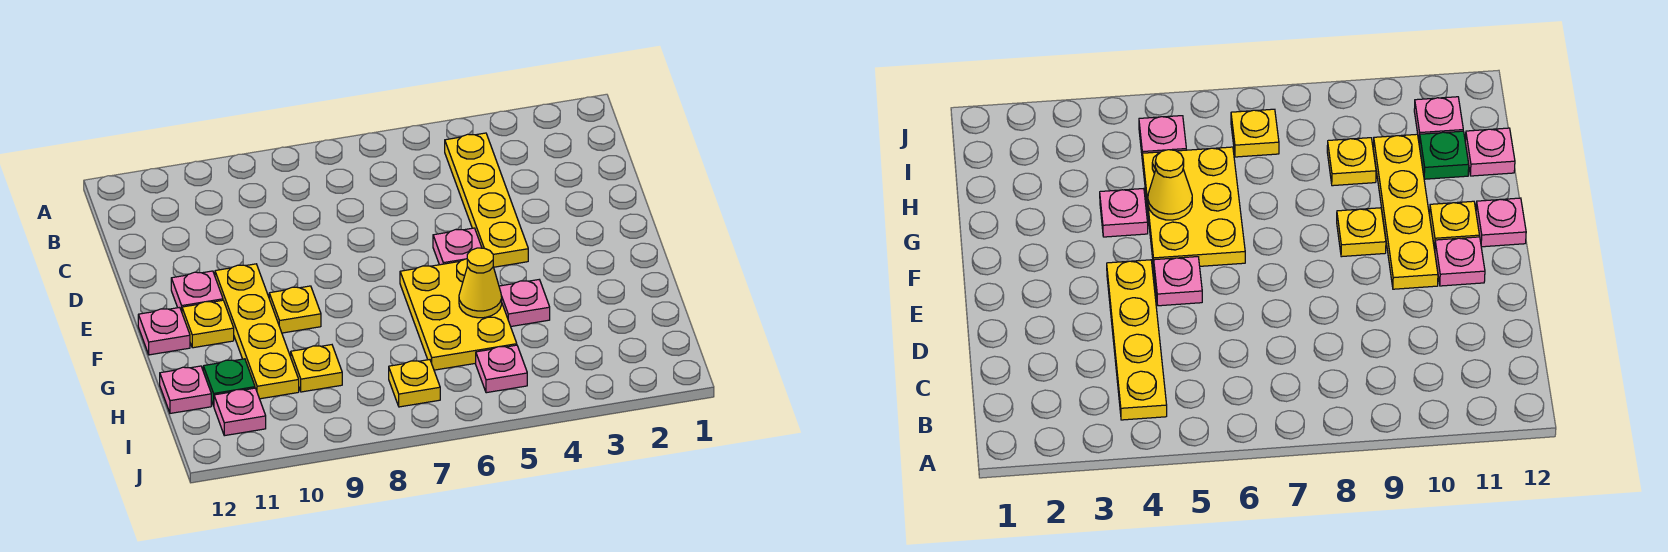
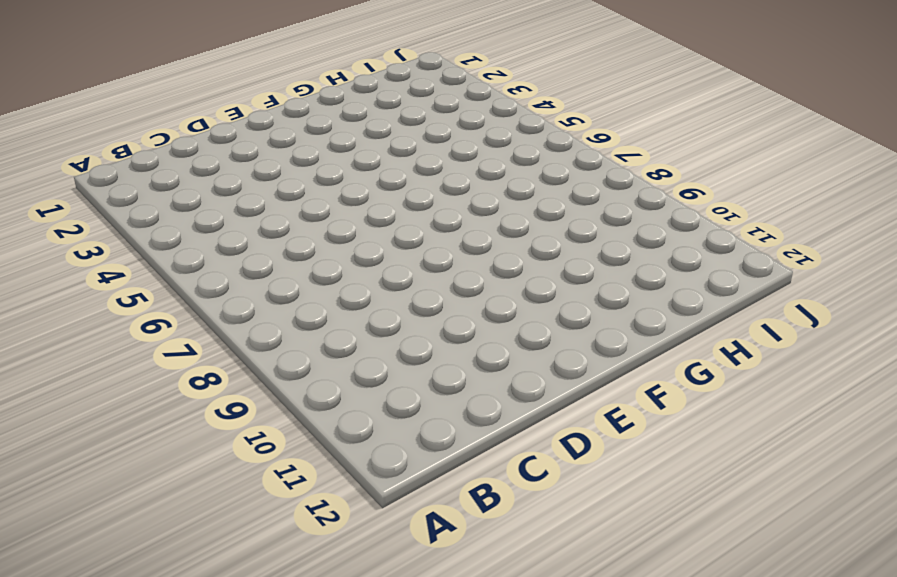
none -> yellow plate B4:E4 level 1
none -> pink plate E5 level 1
none -> yellow plate E10:H10 level 1

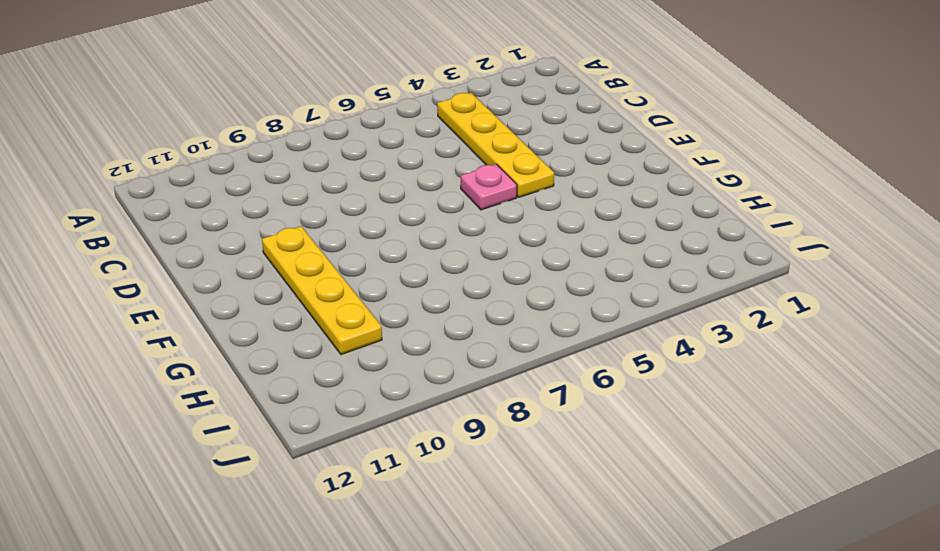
none -> pink plate E11 level 1
none -> yellow plate F5:H6 level 1
none -> yellow plate F9 level 1

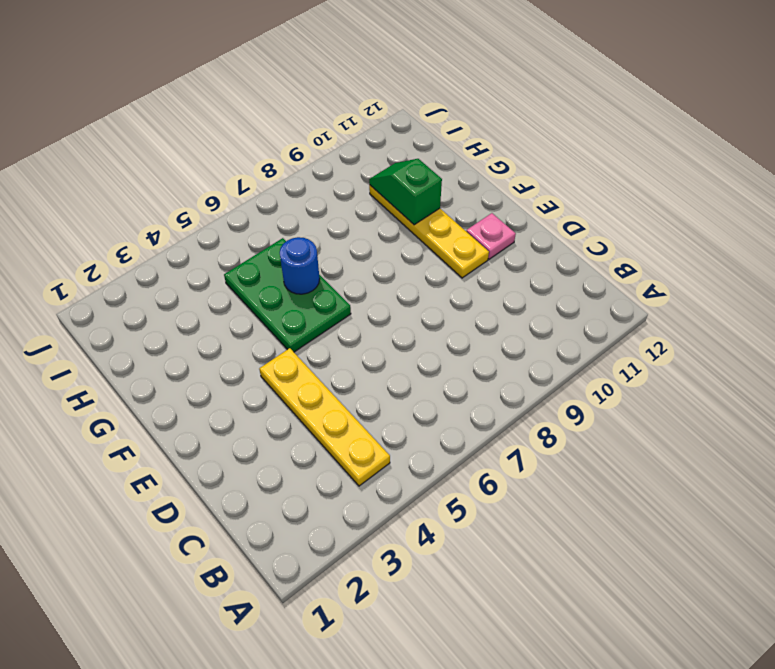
green plate F5:H6 level 1 -> yellow plate F5:H6 level 1
blue round brick G6 level 2 -> none
green slope G10:H10 level 2 top G -> none
none -> pink plate E5 level 1
none -> yellow plate F9 level 1
none -> yellow plate F11 level 1

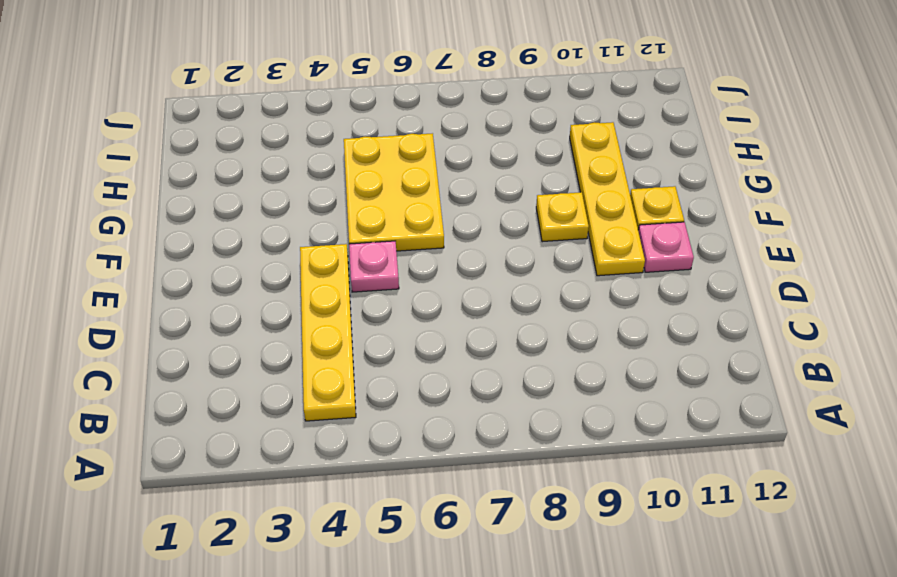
none -> pink plate F12 level 1
none -> pink plate G4 level 1
none -> yellow plate H9 level 1

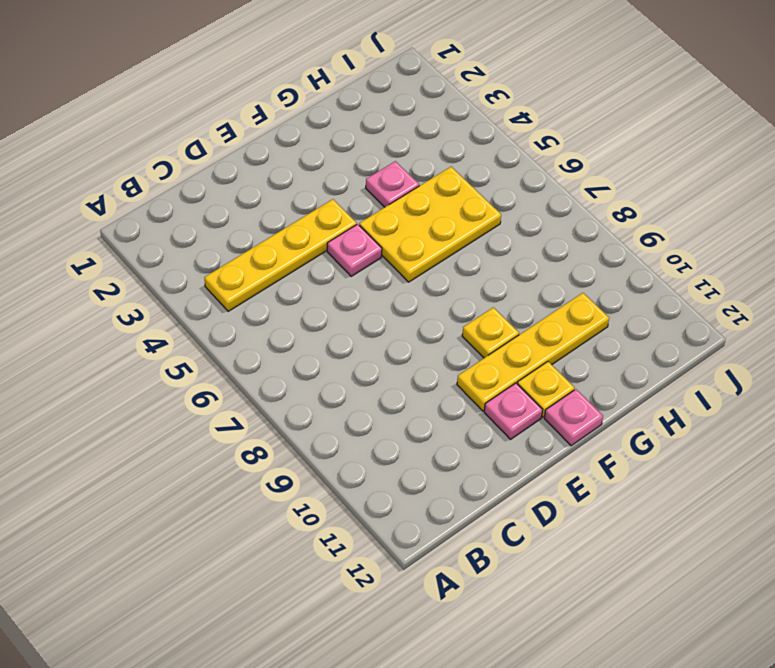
none -> yellow plate H9 level 1
none -> green plate H11 level 1
none -> pink plate H12 level 1

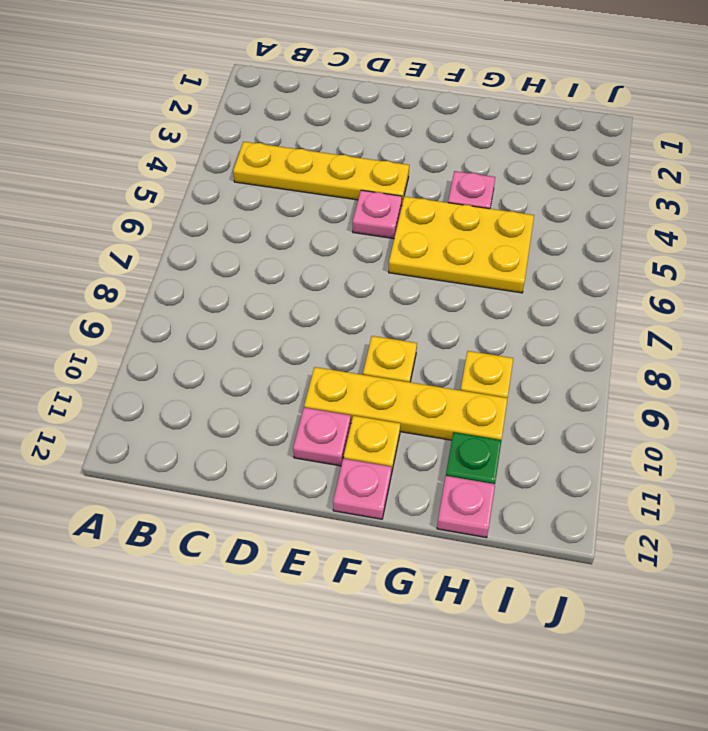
none -> pink plate I5 level 1
none -> yellow plate I7 level 1
none -> pink plate I11 level 1

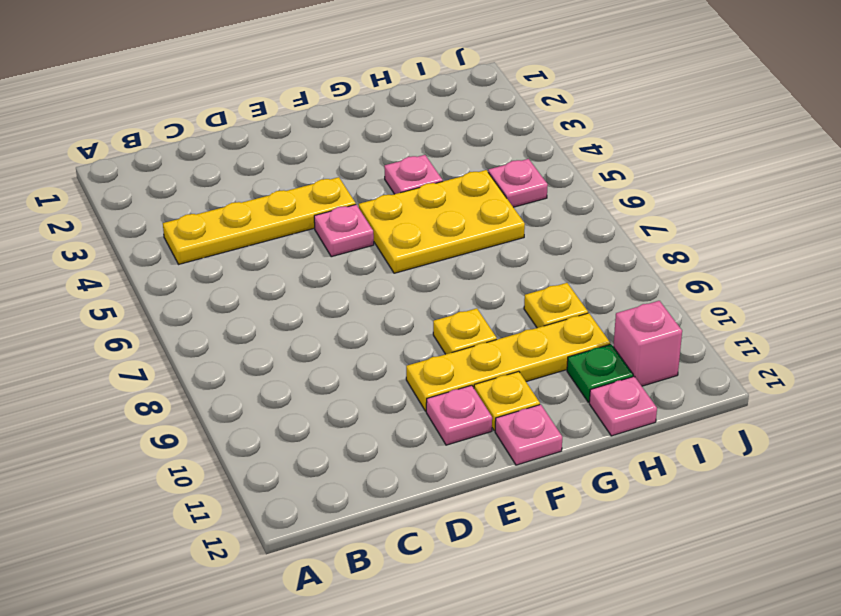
pink brick I11 level 1 -> pink plate I11 level 1
none -> yellow plate I7 level 1
none -> yellow cone G5 level 2

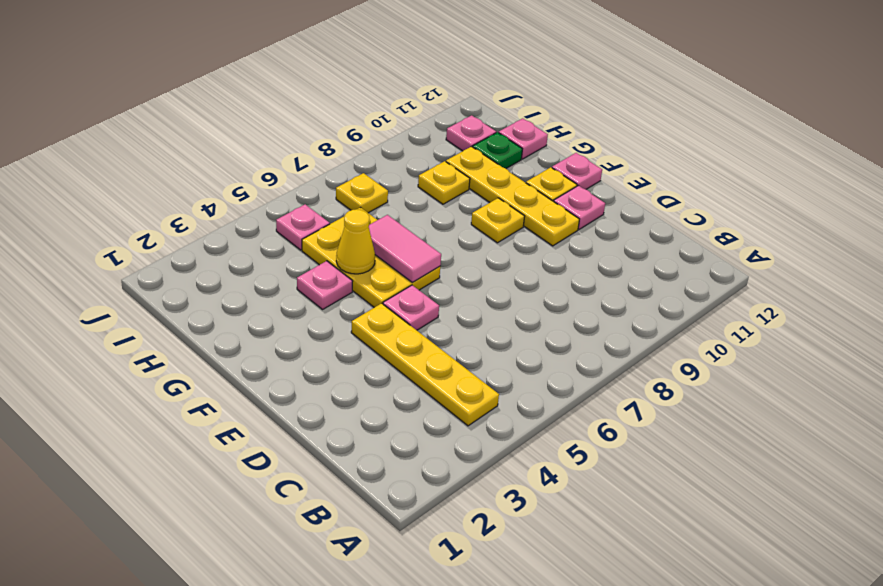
pink tile F6:G6 level 2 -> none

